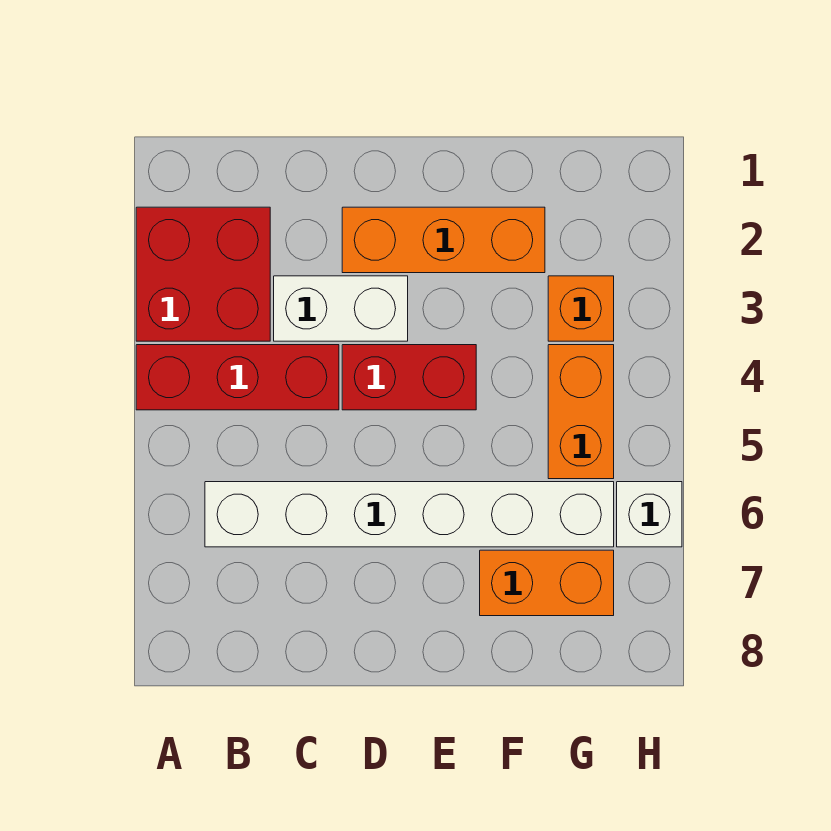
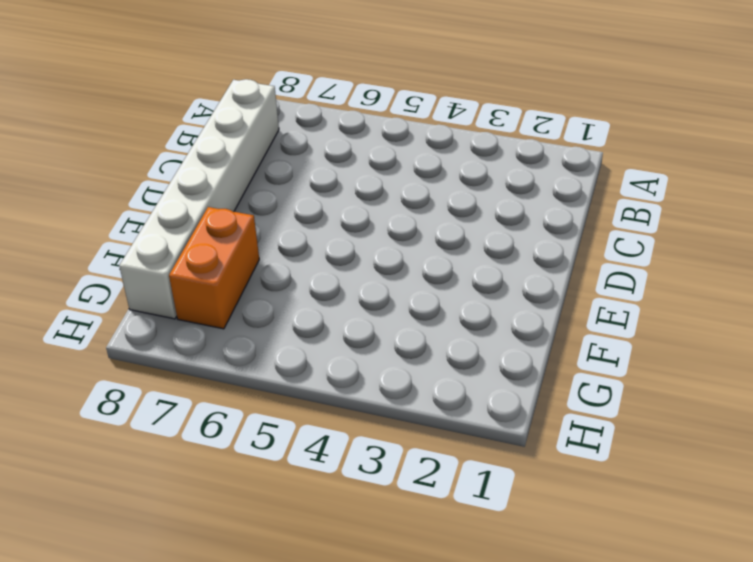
white brick B8:G8 level 1 -> white brick B6:G6 level 1
none -> red brick A2:B3 level 1
none -> red brick A4:C4 level 1

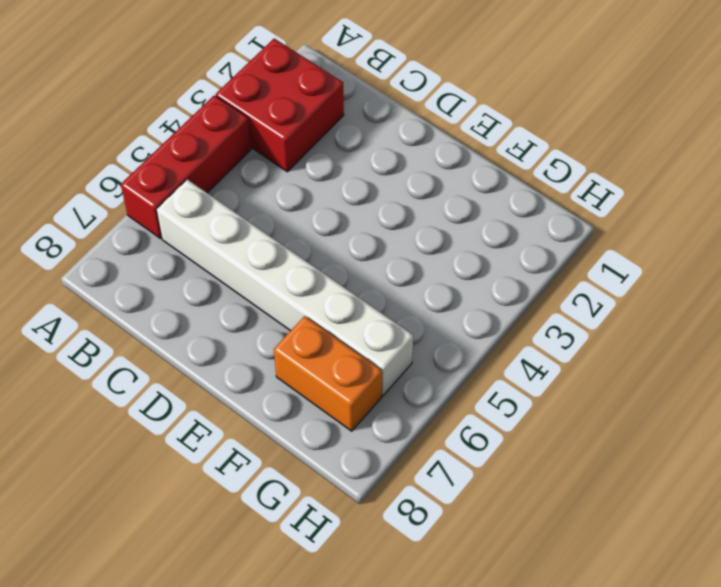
red brick A4:A6 level 1 -> red brick A4:C4 level 1
none -> white brick C3:D3 level 1
none -> orange brick D2:F2 level 1

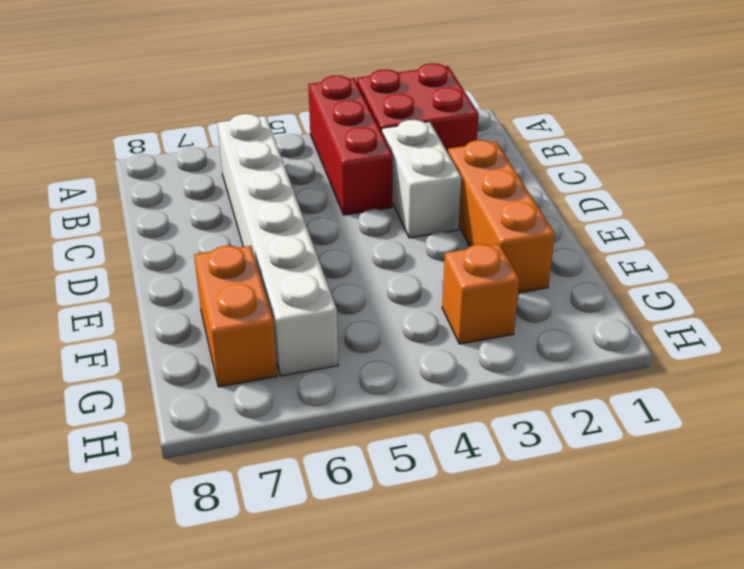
none -> red brick D4:E4 level 1
none -> orange brick G4:G5 level 1

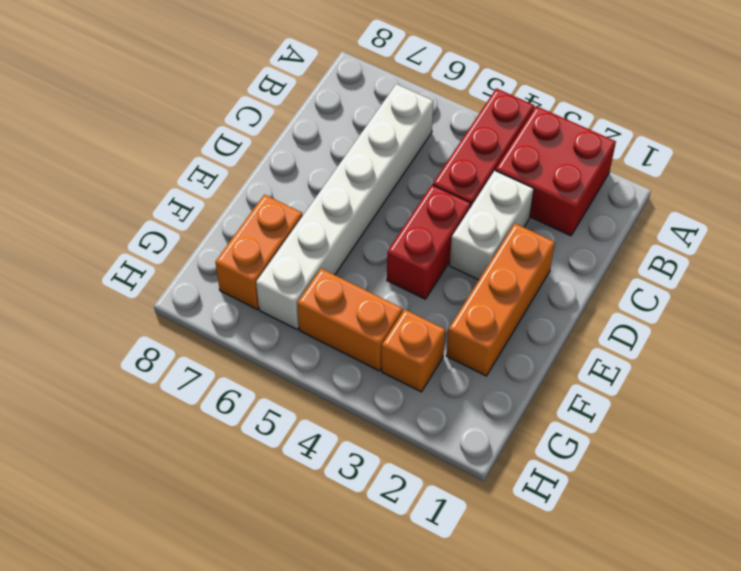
none -> white brick H6 level 1

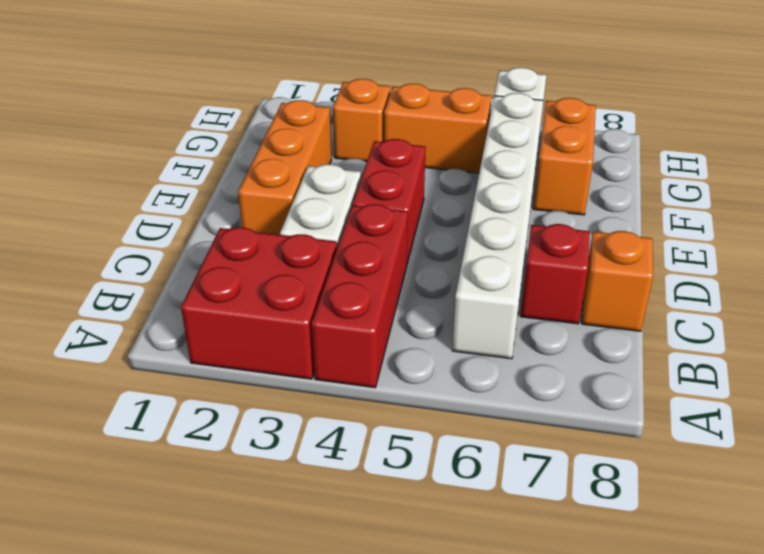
red brick C7 level 1 -> none
orange brick C8 level 1 -> none

